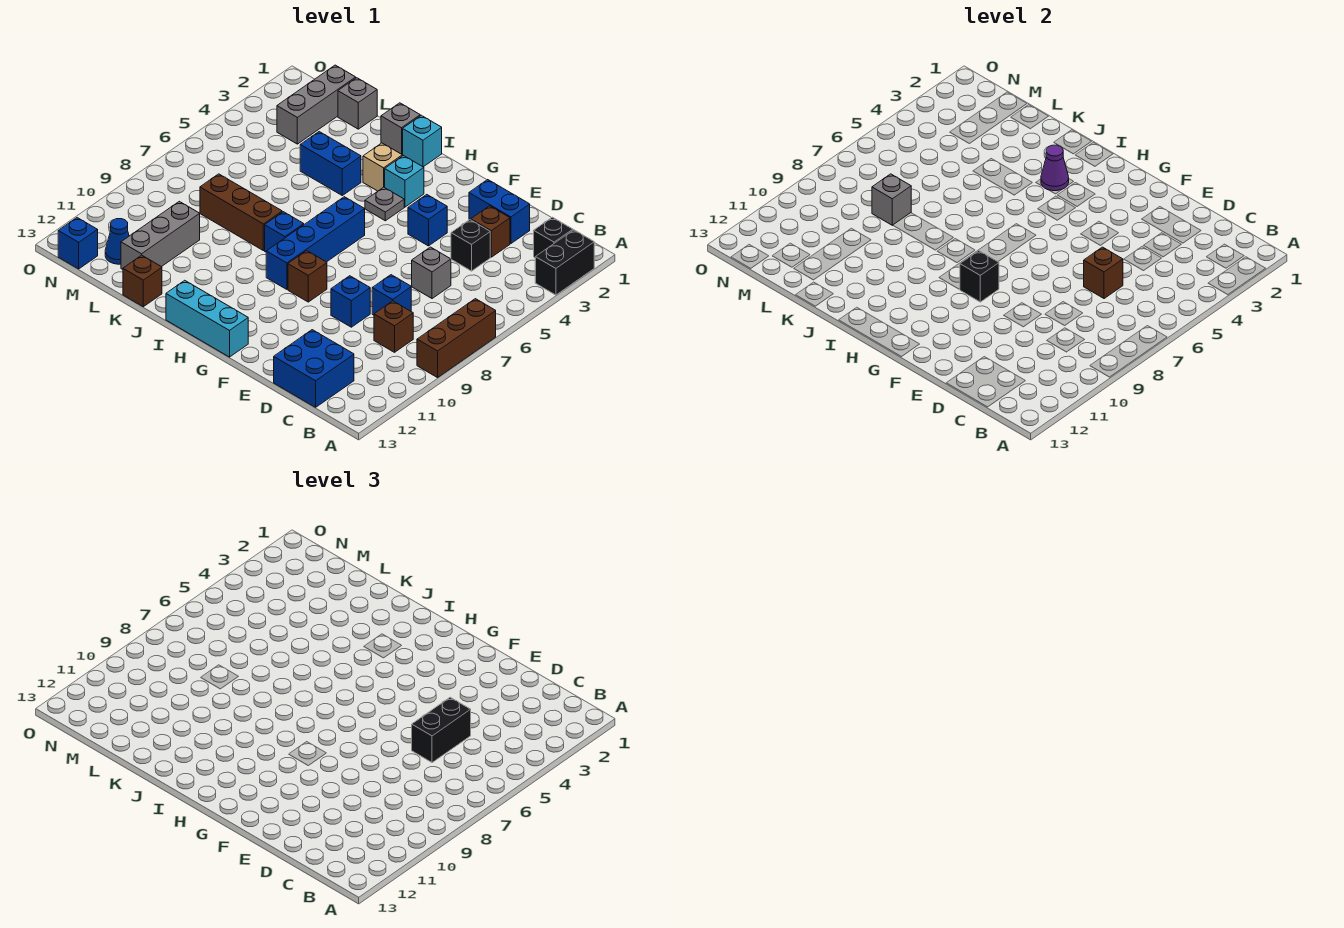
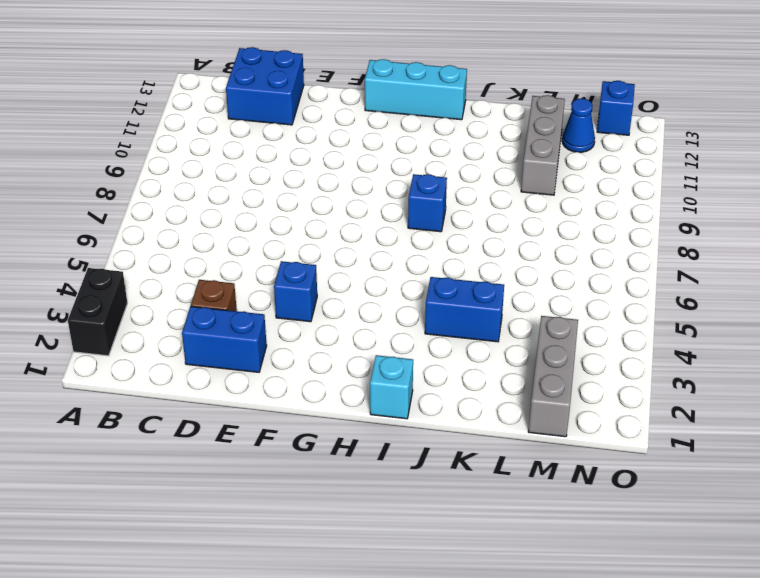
none -> brown brick A7:A9 level 1
none -> black brick B2 level 1
none -> brown brick C9 level 1
none -> black brick D4 level 1

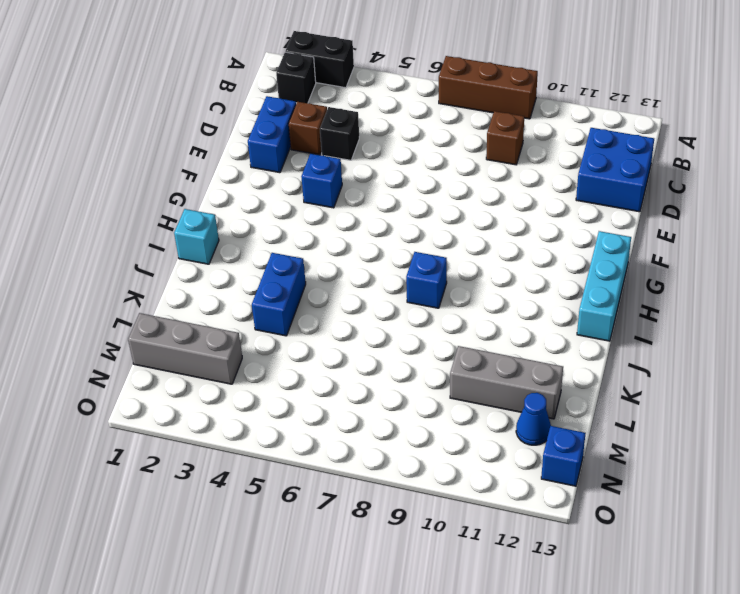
none -> grey brick D6 level 1
none -> blue brick D8 level 1
none -> blue brick E9 level 1
none -> brown brick G9 level 1

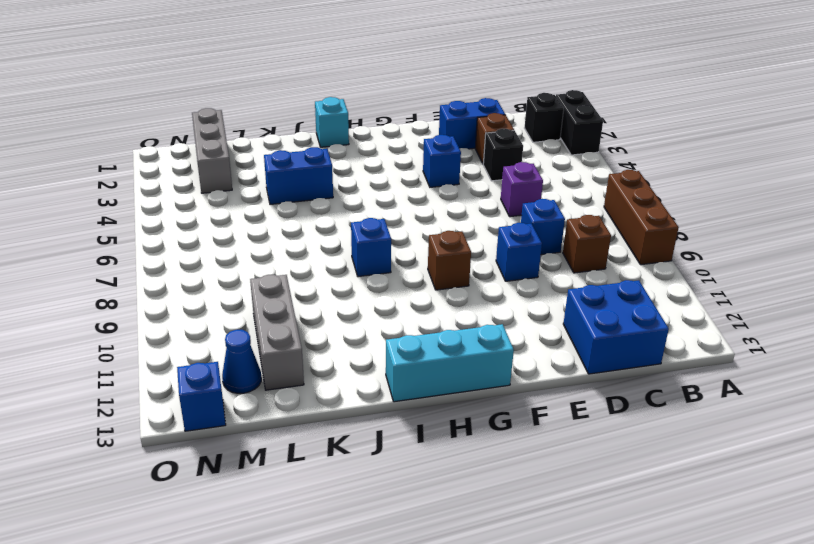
purple brick D6 level 1 -> grey brick D6 level 1
none -> cyan brick H3 level 1
none -> grey plate H4 level 1
none -> blue brick H6:H9 level 1
none -> tan brick I3 level 1

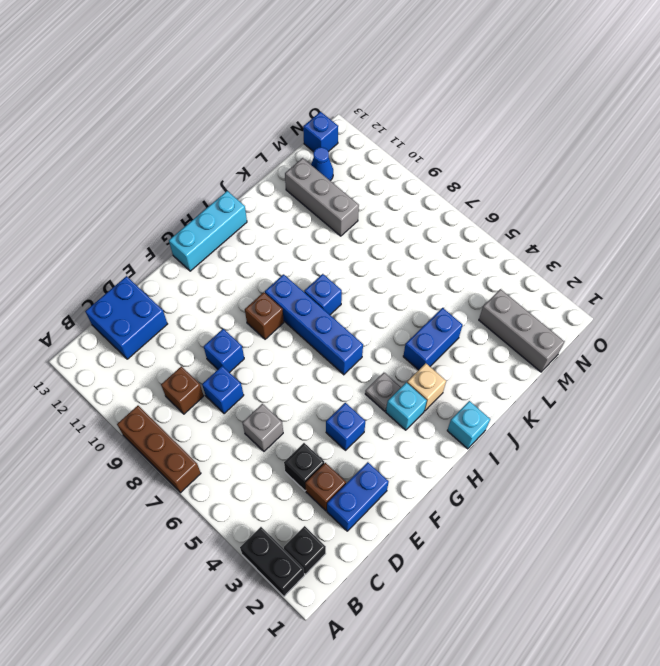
none -> grey brick J1 level 1
none -> brown brick J8:L8 level 1
none -> brown brick K13 level 1
none -> grey brick L1 level 1

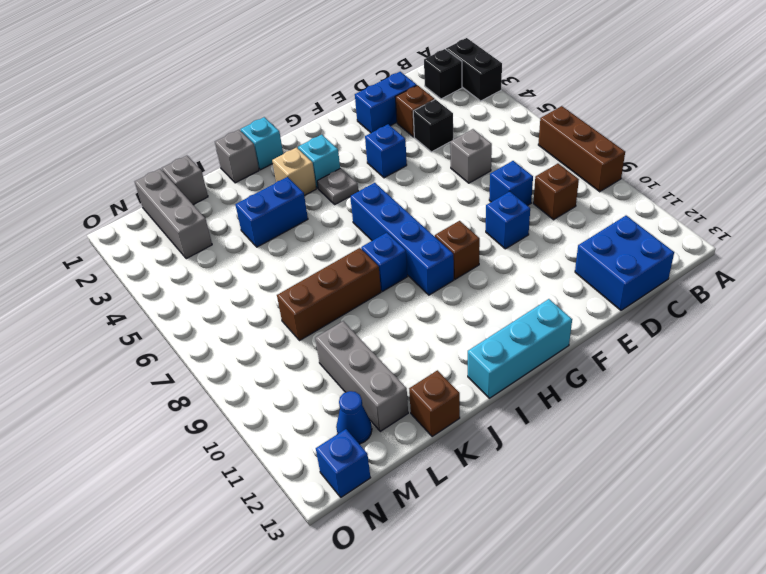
none -> brown brick D6 level 2
none -> black brick G9 level 2
none -> purple cone I3 level 2
none -> grey brick L8 level 2

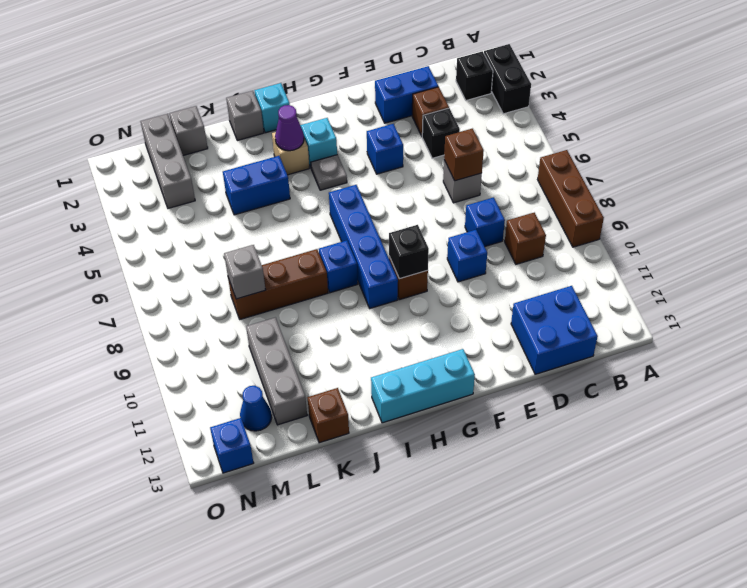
none -> black brick D5:D6 level 3

